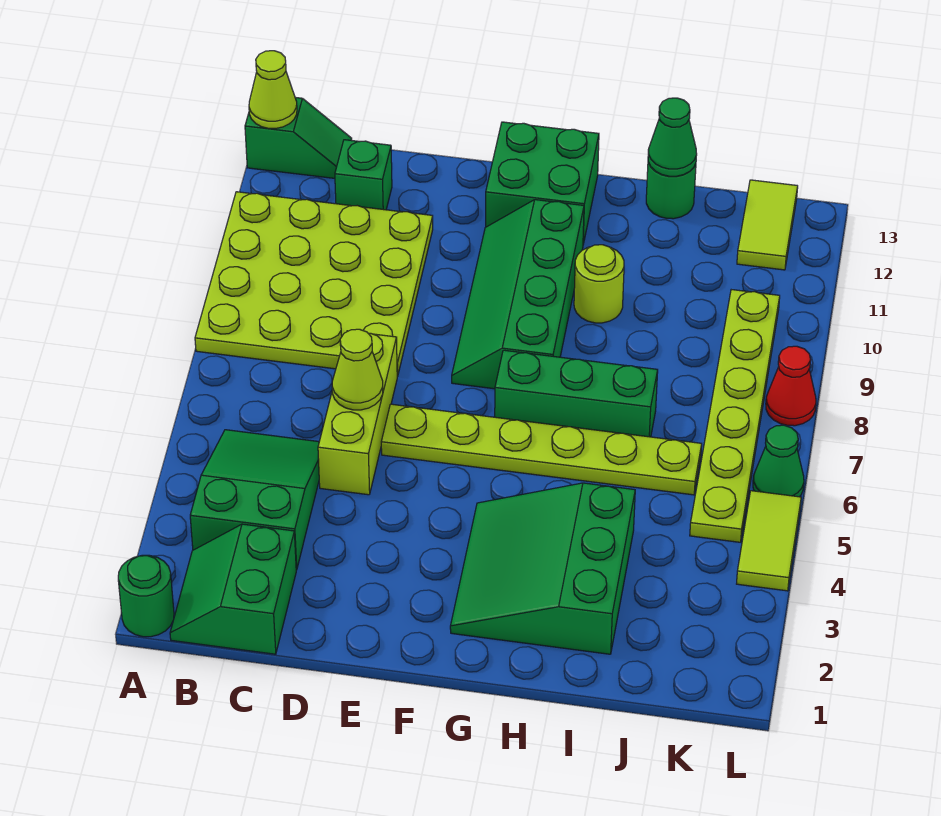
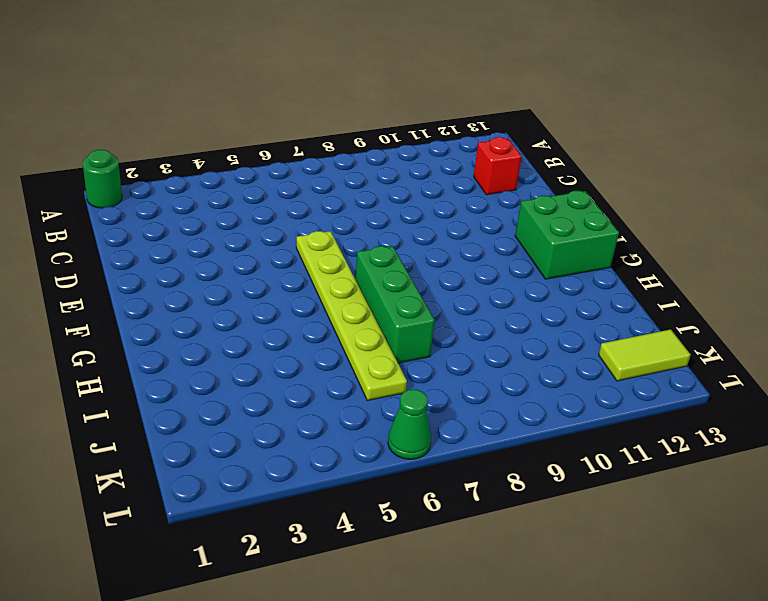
red brick C12 level 1 -> green brick C12 level 1
none -> lime plate A8:D11 level 1
none -> green slope A13:B13 level 1 top A
none -> green slope B1:C2 level 1 top C

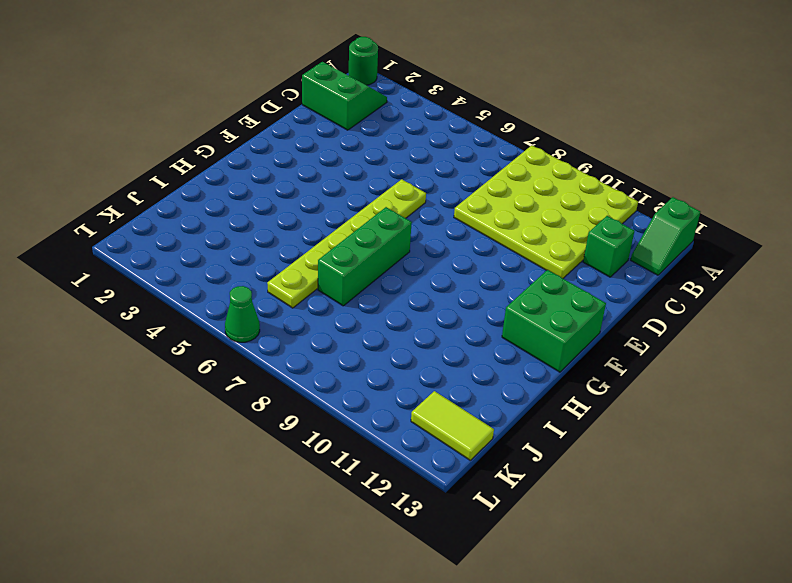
none -> green slope B3:C5 level 1 top 3
none -> lime brick D5:D7 level 1
none -> green slope F8:G11 level 1 top G

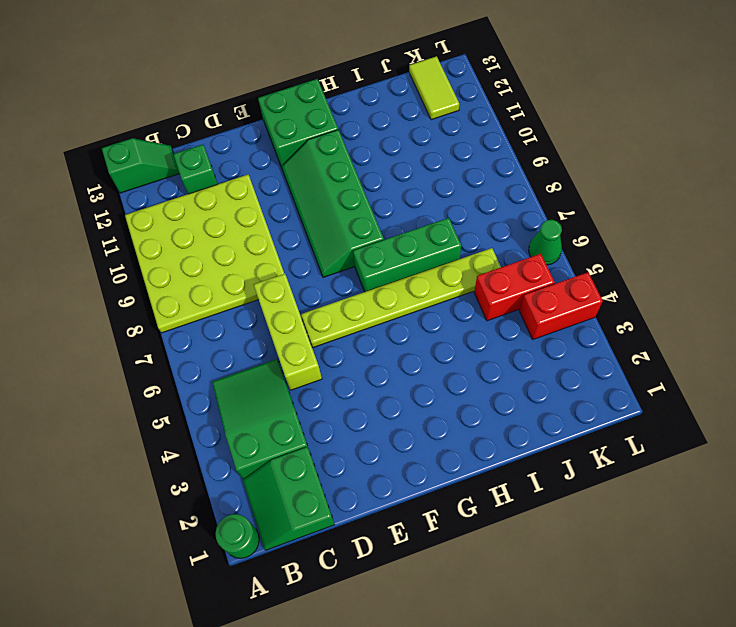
red brick J5:K5 level 1 -> lime plate K5:K10 level 1
red brick K4:L4 level 1 -> lime tile L4:L5 level 1
none -> green slope G2:I4 level 1 top I
none -> lime round brick H10 level 1
none -> green round brick I13 level 1

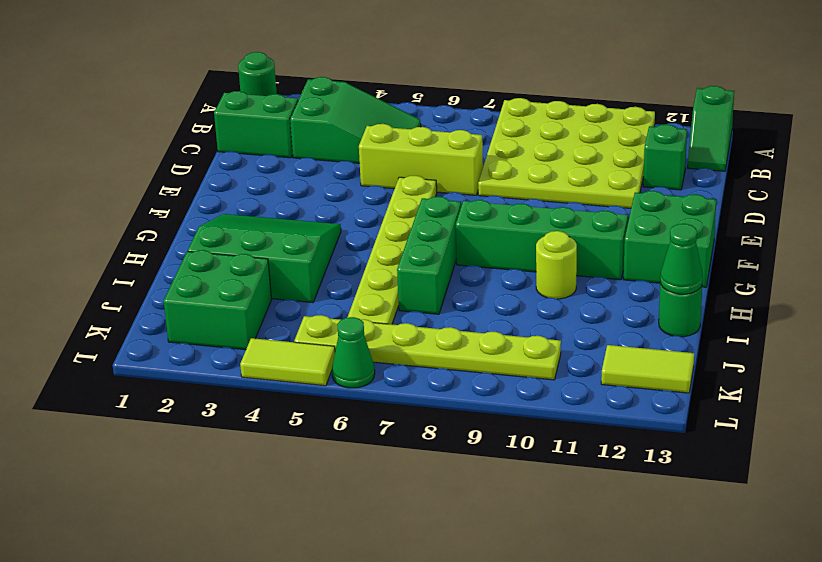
green brick J2:K3 level 1 -> none
none -> red cone L8 level 1
none -> lime cone A13 level 2
none -> lime cone D6 level 2

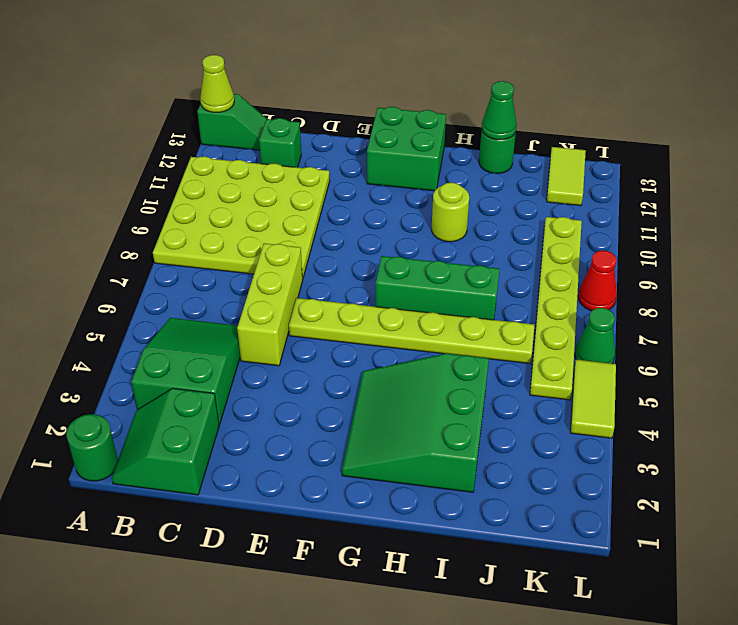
none -> green slope F8:G11 level 1 top G
none -> lime cone D6 level 2

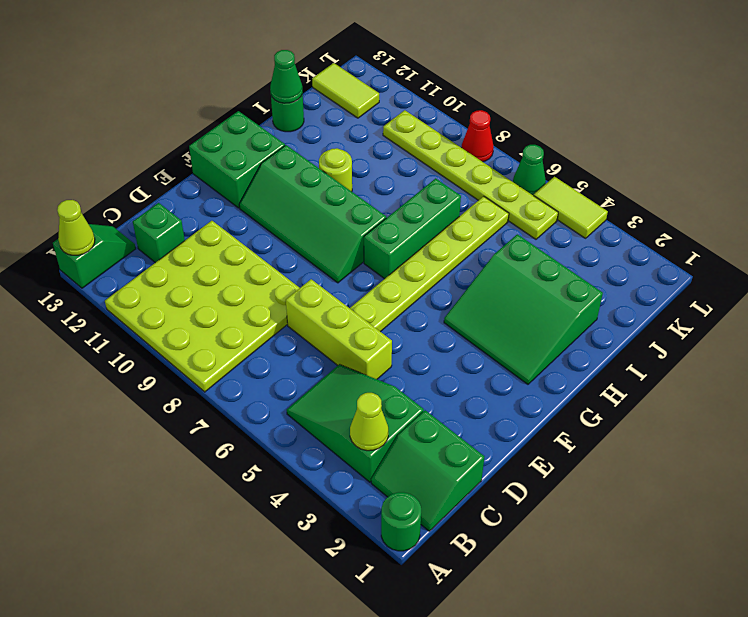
lime cone B3 level 2 -> lime cone D6 level 2

